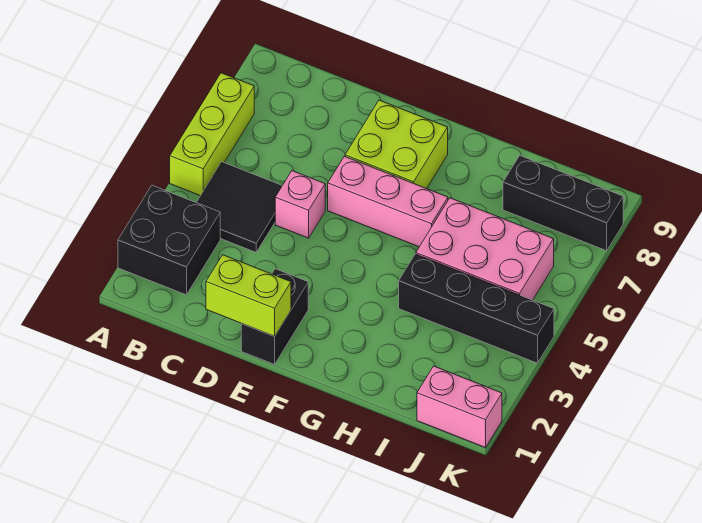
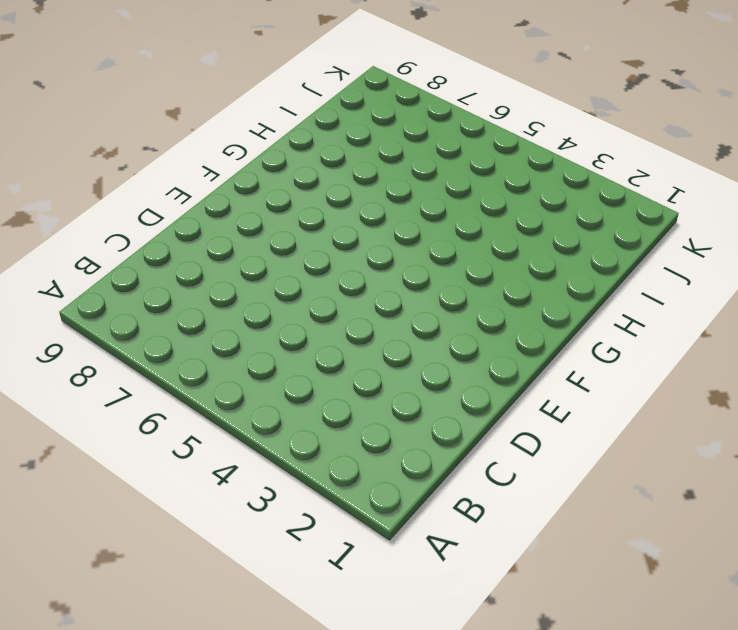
none -> black brick A2:B3 level 1
none -> lime brick A5:A7 level 1
none -> black tile B4:C5 level 1

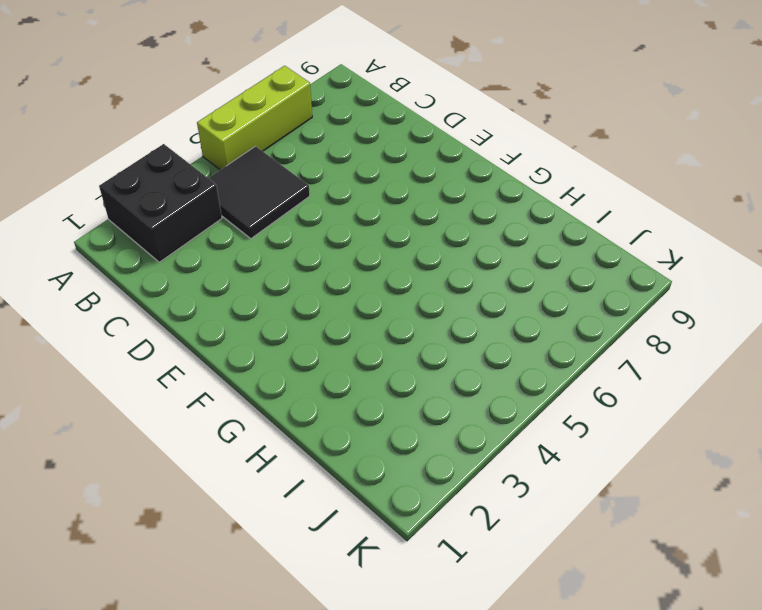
none -> pink brick D5 level 1
none -> black brick E1:E2 level 1
none -> pink brick E6:G6 level 1

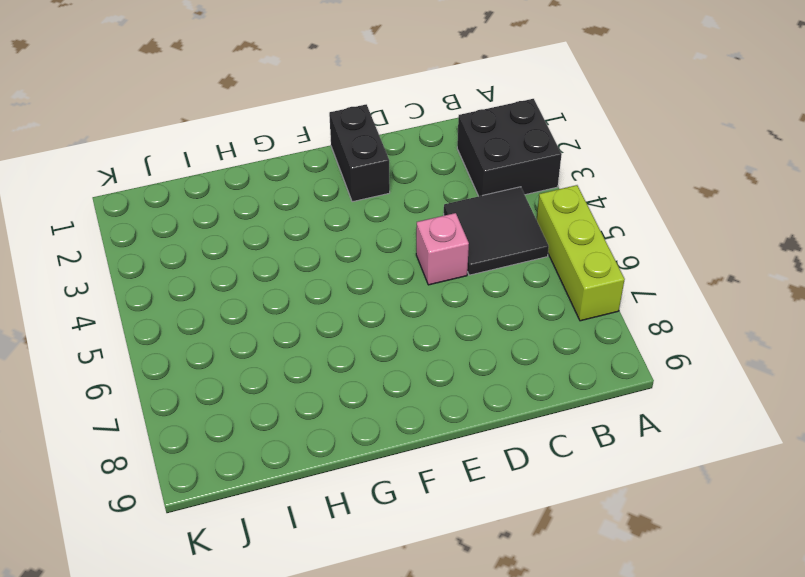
none -> pink brick E6:G6 level 1
none -> lime brick E7:F8 level 1
none -> black brick H4:K4 level 1

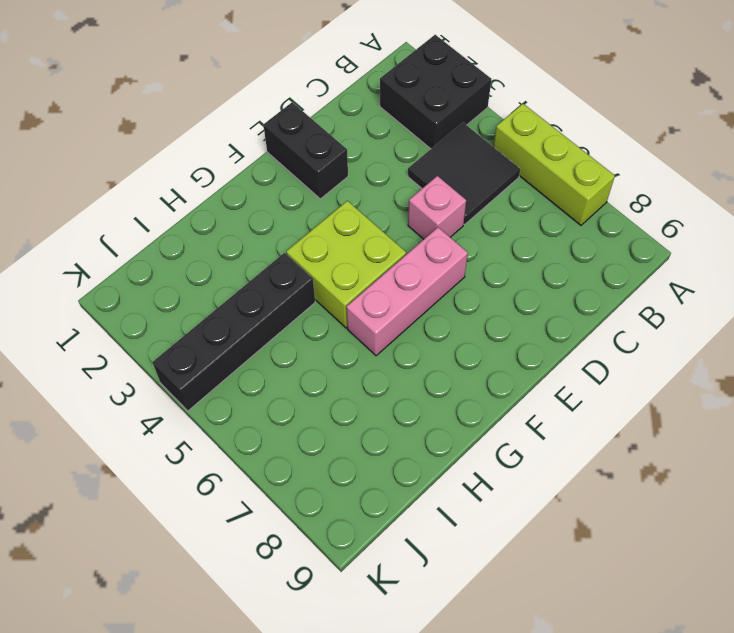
lime brick F4:G5 level 1 -> lime brick E7:F8 level 1
none -> pink brick H5:J6 level 1
none -> black brick I8:K8 level 1
none -> pink brick J1:K1 level 1

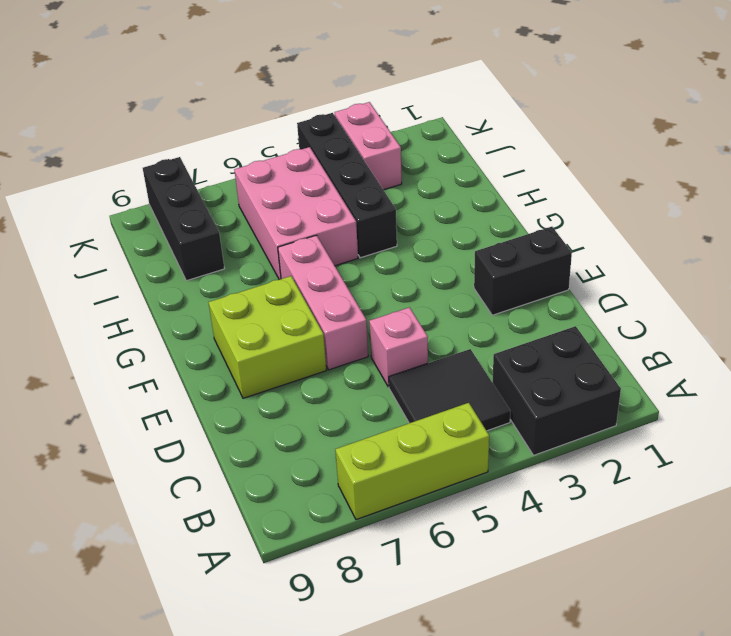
pink brick J3:K3 level 1 -> pink brick J1:K1 level 1
none -> lime brick D1:E1 level 2

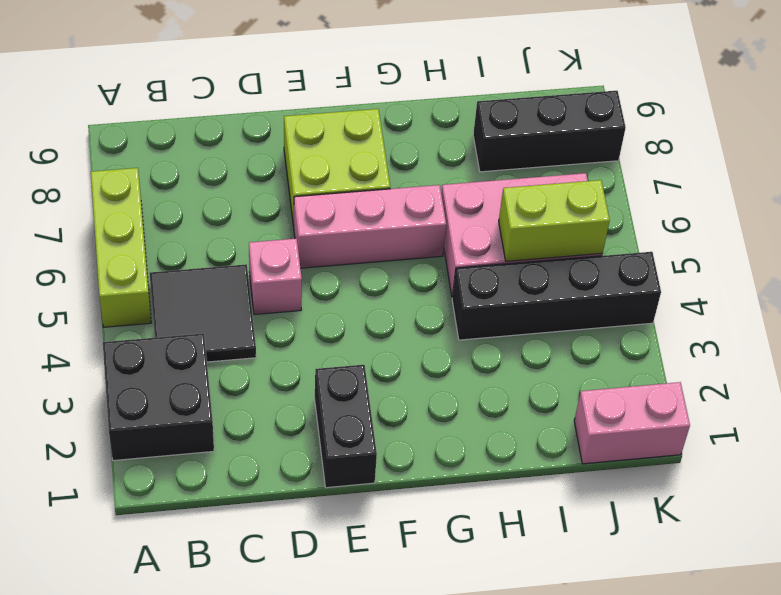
lime brick I5:J5 level 2 -> lime brick D1:E1 level 2

